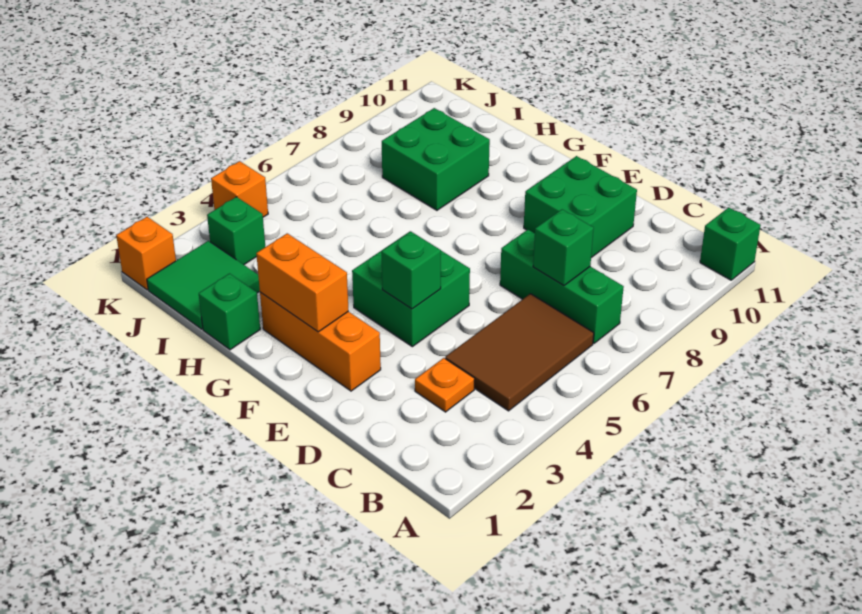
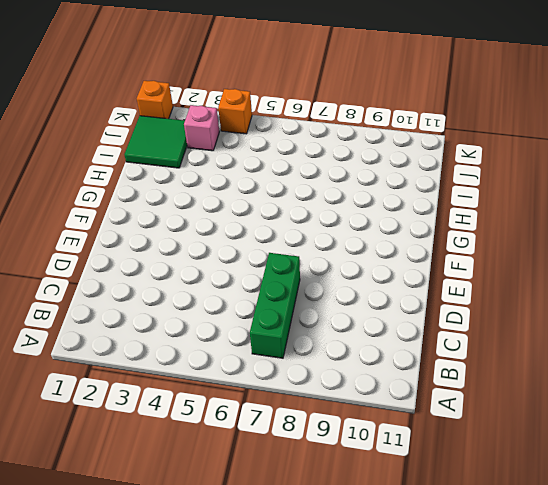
pink brick J3 level 1 -> green brick J3 level 1
none -> green brick A11 level 1
none -> brown tile B4:C6 level 1
none -> orange plate C3 level 1

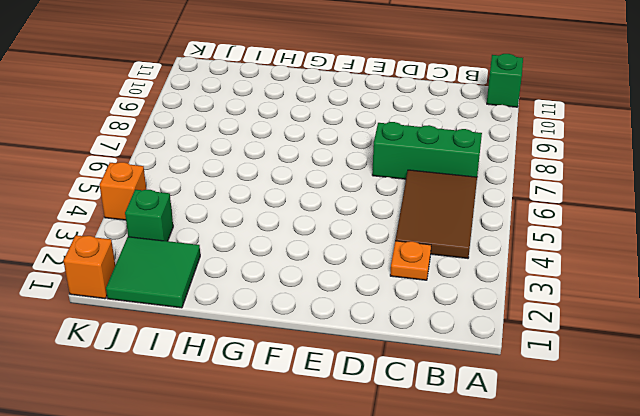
none -> green brick D9:E10 level 1
none -> orange brick E2:G2 level 1
none -> green brick E4:F5 level 1

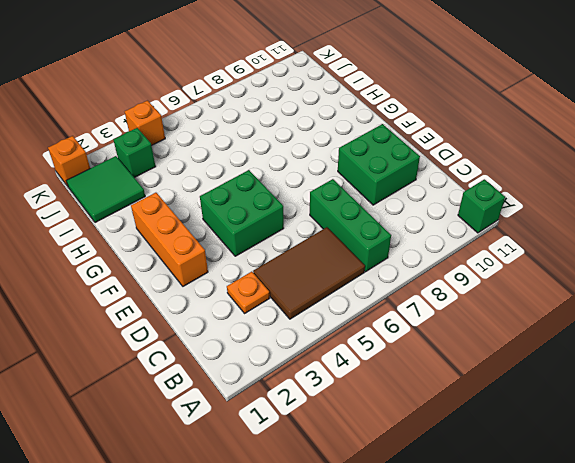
none -> green brick H1 level 1
none -> green brick H8:I9 level 1
none -> green brick C7 level 2

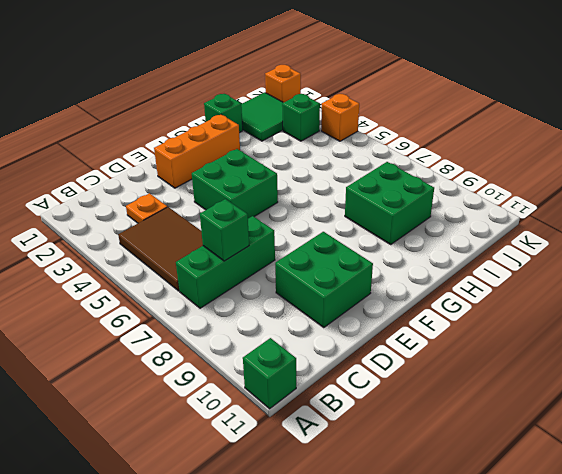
none -> green brick E4 level 2
none -> orange brick F2:G2 level 2

